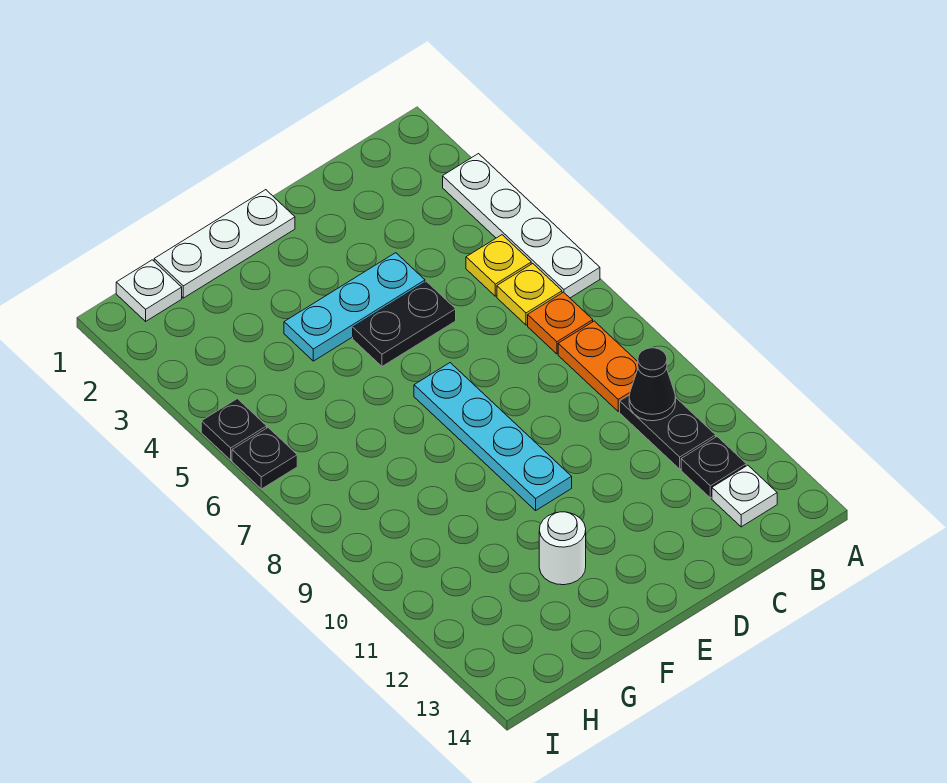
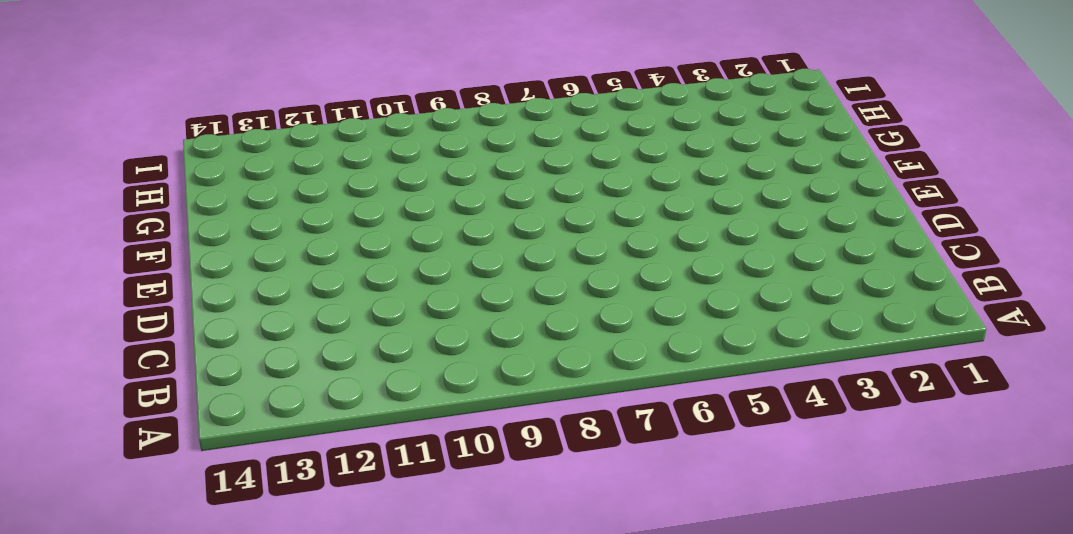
none -> white plate A3:A6 level 1
none -> yellow plate B5 level 1
none -> yellow plate B6 level 1

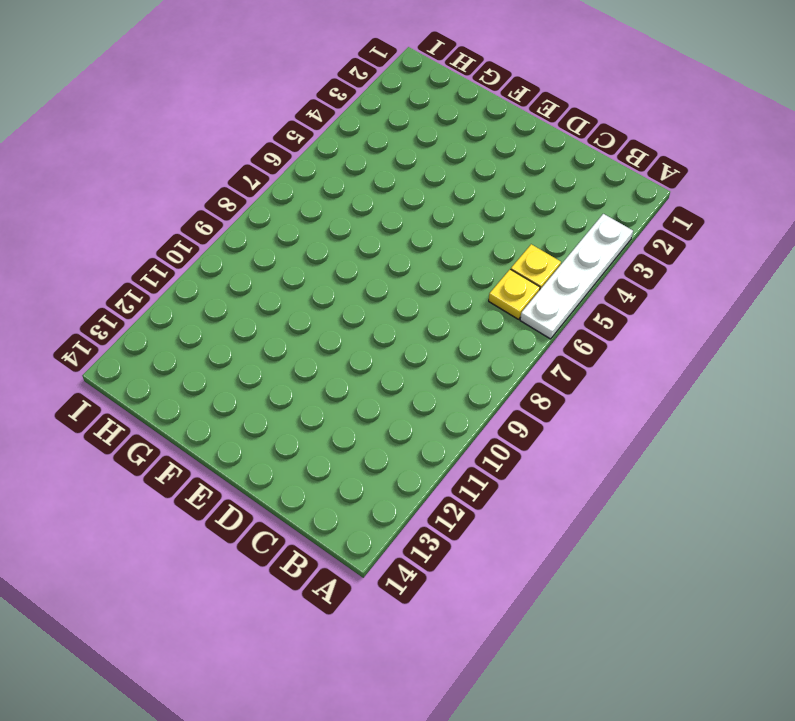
none -> orange plate B7 level 1
none -> orange plate B8:B9 level 1
none -> black plate B10:B11 level 1

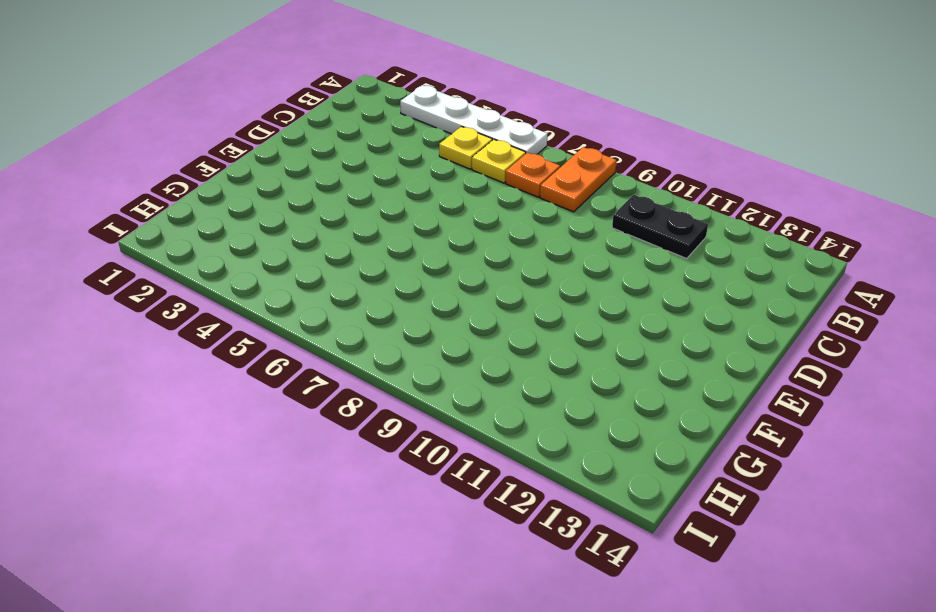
orange plate A8:B8 level 1 -> orange plate B8:B9 level 1
none -> black plate B12 level 1
none -> white plate B13 level 1
none -> cyan plate D4:F4 level 1

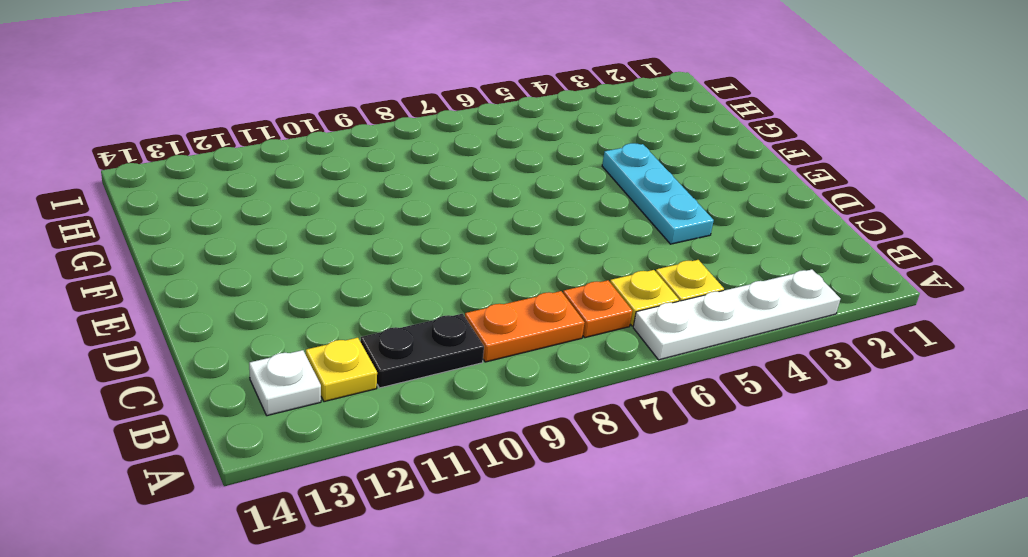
yellow plate B12 level 1 -> black plate B12 level 1
none -> black plate D5:E5 level 1
none -> white plate E1:G1 level 1
none -> cyan plate E7:E10 level 1

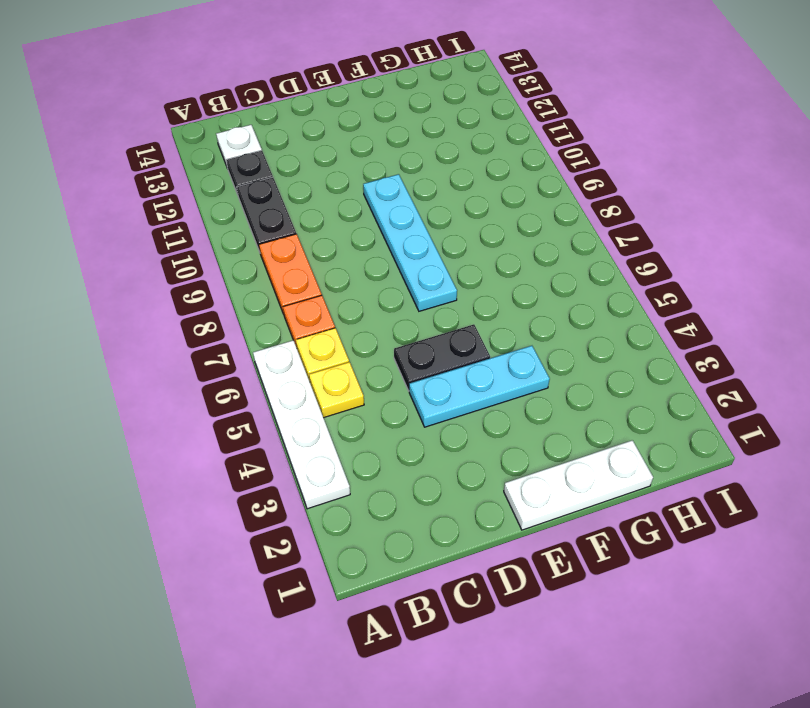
none -> white round brick F12 level 1
none -> white plate H1 level 1
none -> black plate I5 level 1

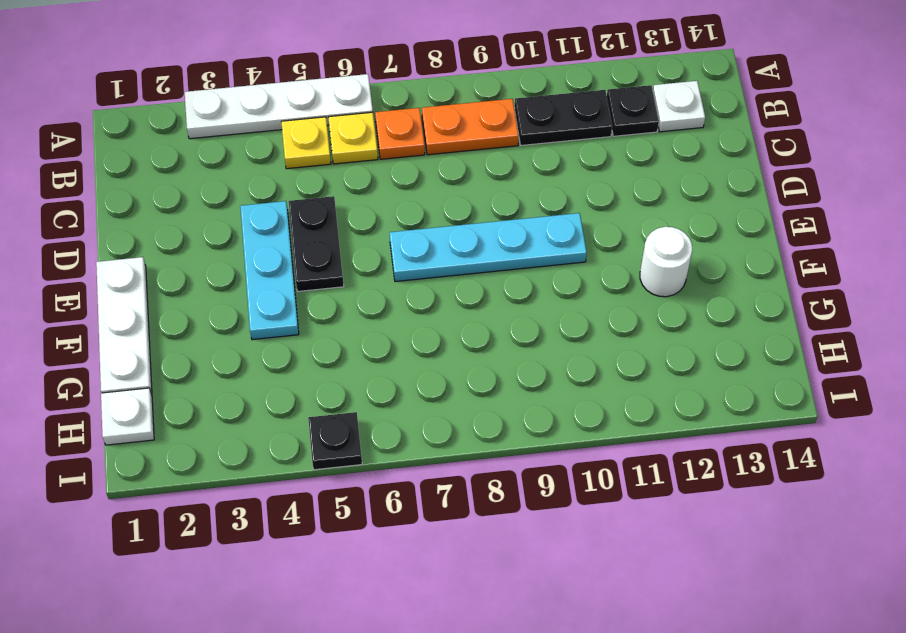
none -> black plate I6 level 1
none -> black cone B10 level 2

